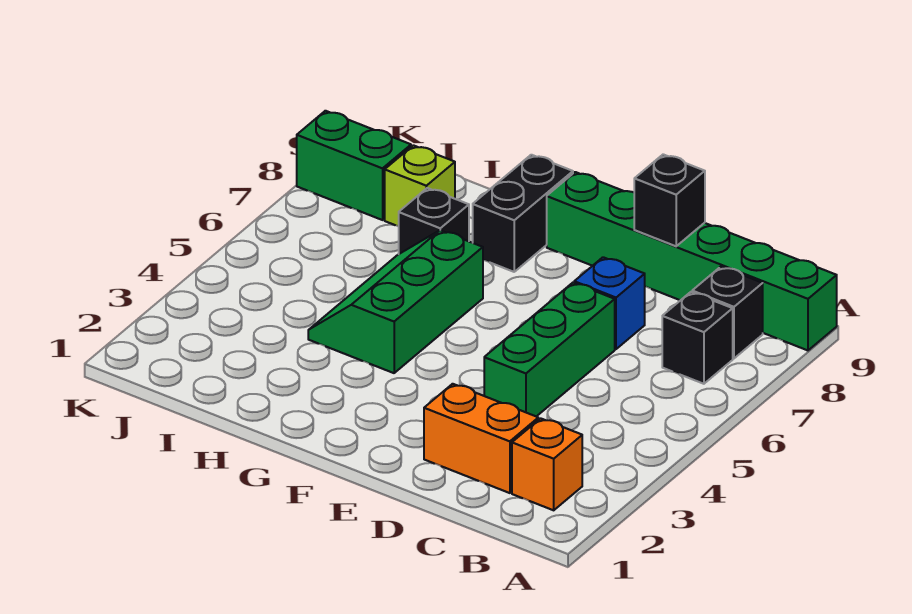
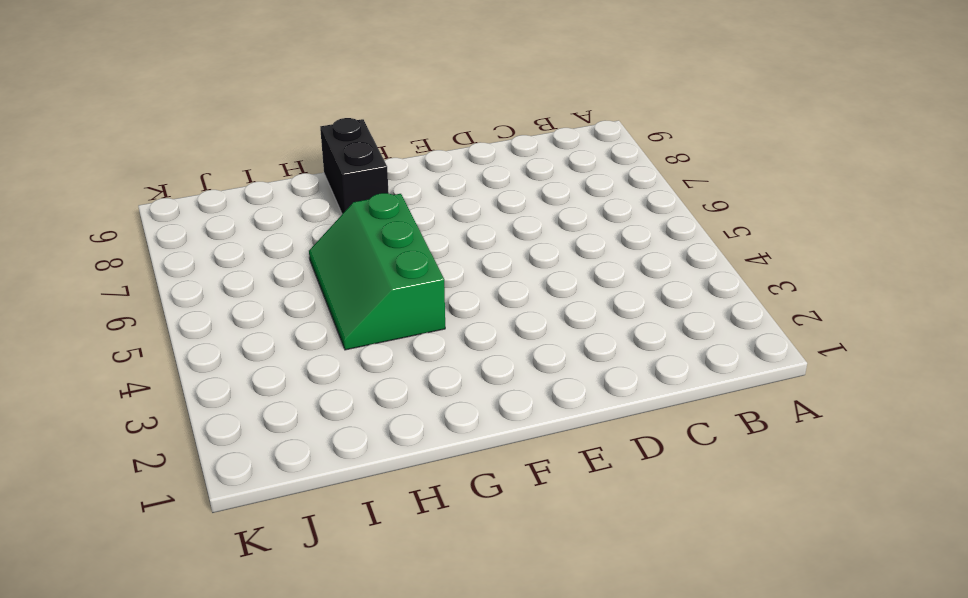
none -> green brick A9:F9 level 1
none -> orange brick B2 level 1
none -> black brick B7 level 1

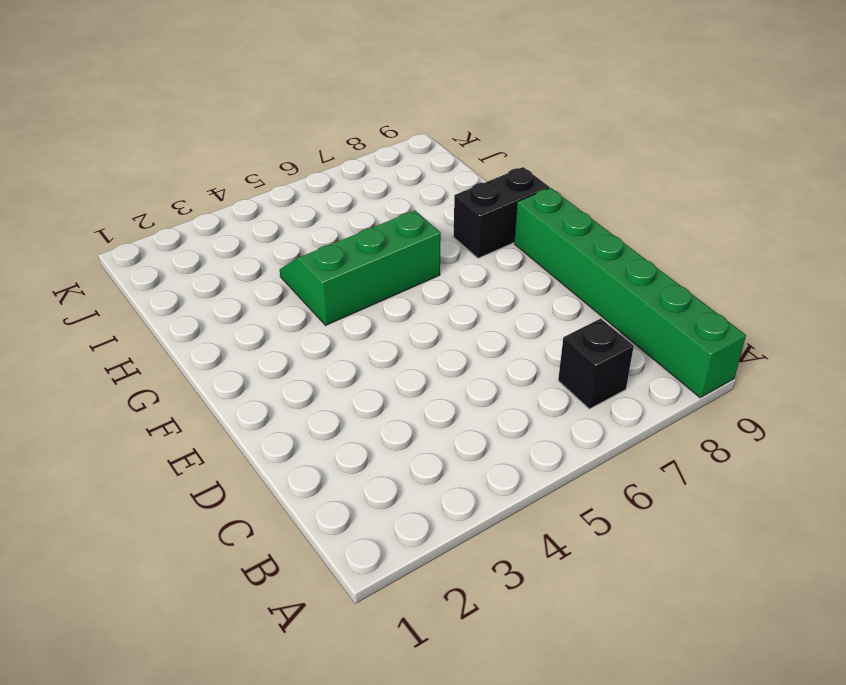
none -> orange brick B2 level 1
none -> black brick B8 level 1
none -> orange brick C2:D2 level 1

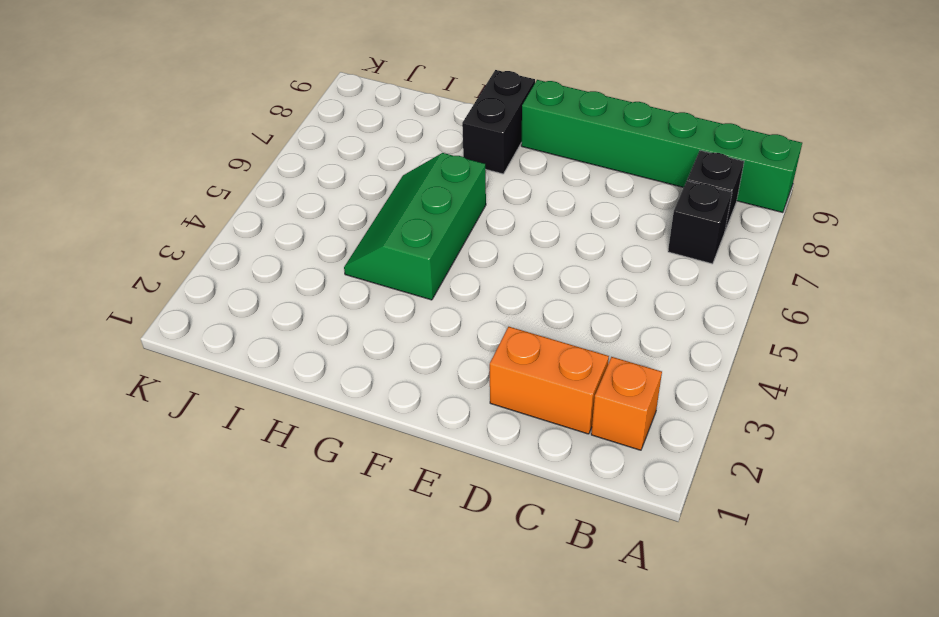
none -> green brick D4:D6 level 1
none -> blue brick D7 level 1
none -> black brick H7 level 1

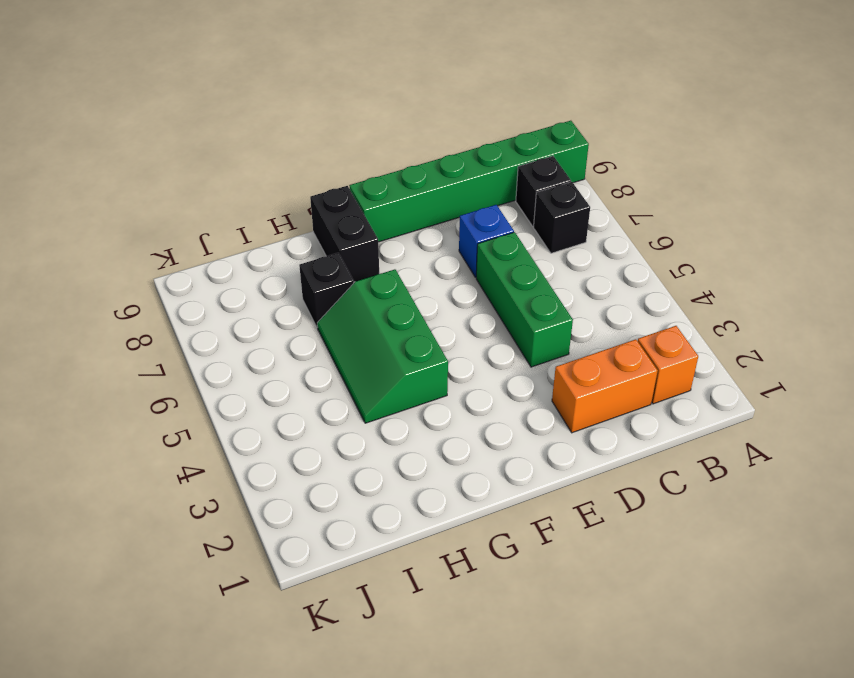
none -> lime brick I8 level 1
none -> green brick J8:K8 level 1
none -> black brick D9 level 2

